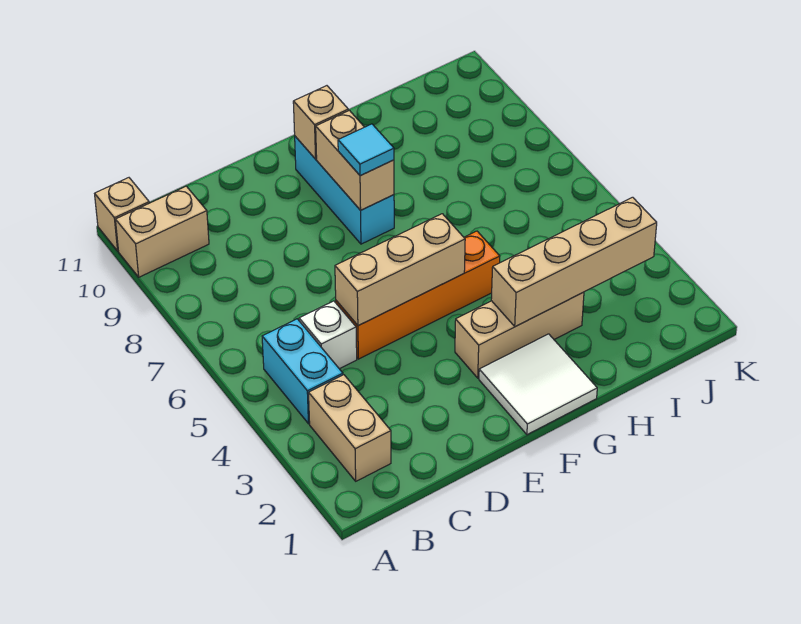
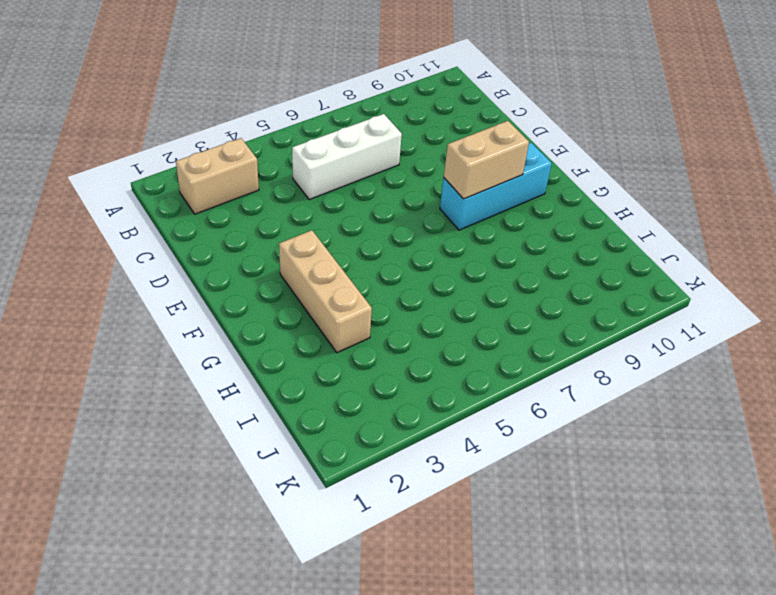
white brick C5:C7 level 1 -> white brick C5 level 1
none -> tan brick A10:B10 level 1
none -> tan brick A11 level 1
none -> cyan brick B4:B5 level 1

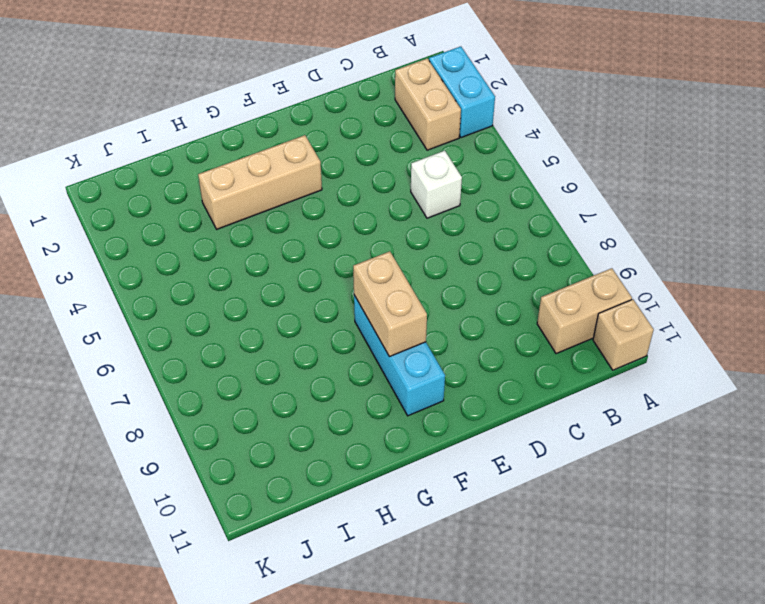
cyan brick A2:A3 level 1 -> cyan brick B4:B5 level 1
none -> orange brick D5:G5 level 1
none -> white tile F1:G2 level 1
none -> tan brick D5:F5 level 2

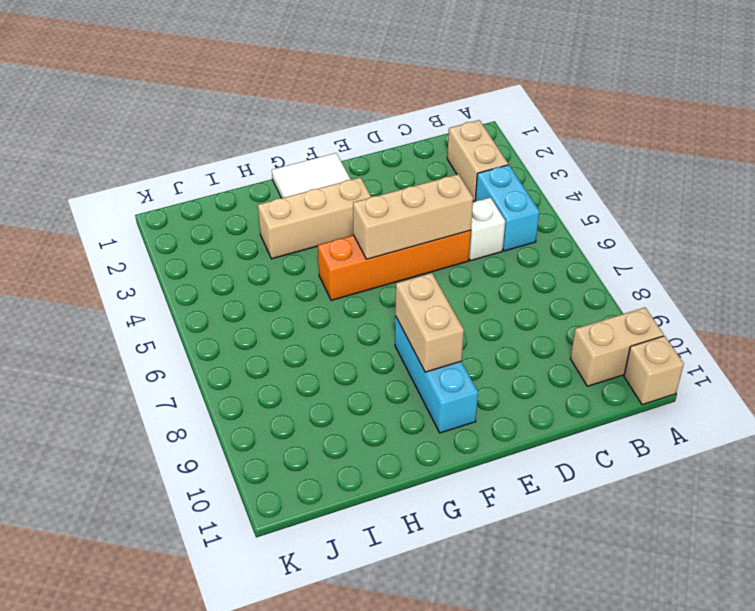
none -> tan brick F10 level 2
none -> tan brick G3:J3 level 2
none -> cyan tile F8 level 3

